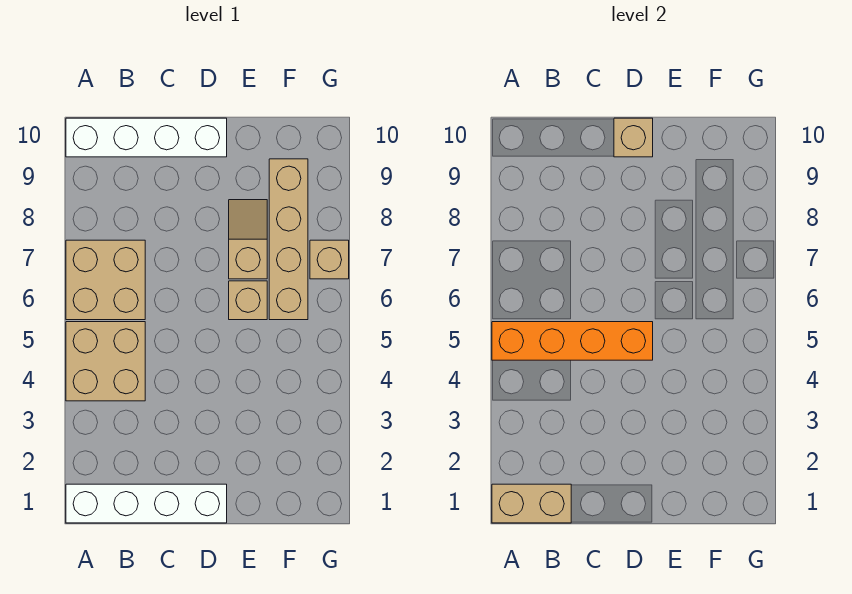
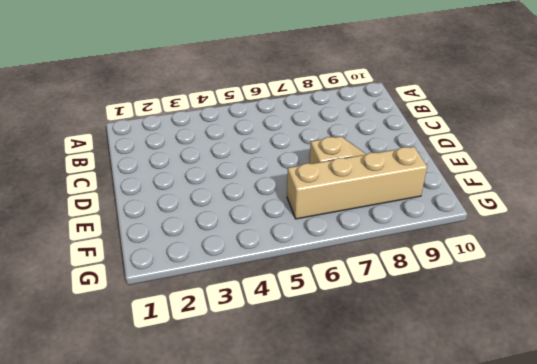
none -> white brick A1:D1 level 1
none -> tan brick A4:B5 level 1

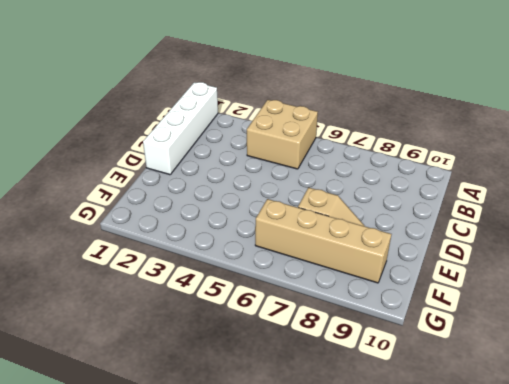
none -> tan brick A6:B7 level 1
none -> white brick A10:D10 level 1

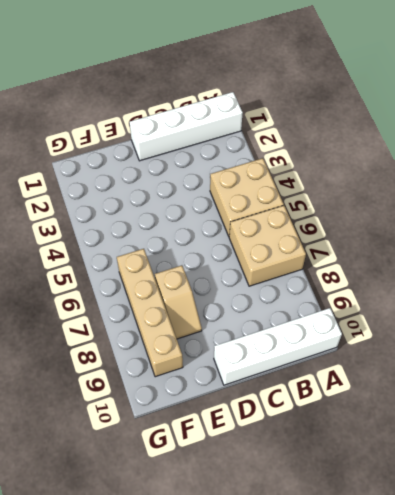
none -> tan brick E6 level 1
none -> tan brick G7 level 1

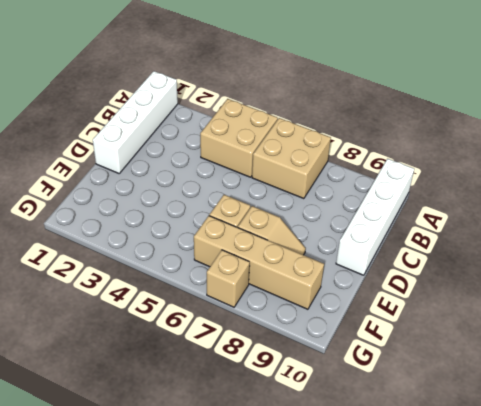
none -> tan brick A1:B1 level 2
none -> orange brick A5:D5 level 2

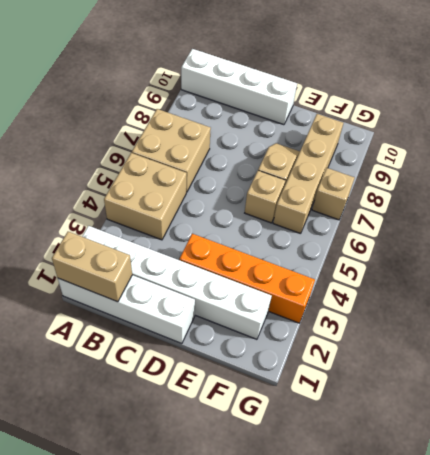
white brick A2:F2 level 1 -> none
orange brick D3:G3 level 1 -> orange brick A5:D5 level 2
none -> tan brick D10 level 2

